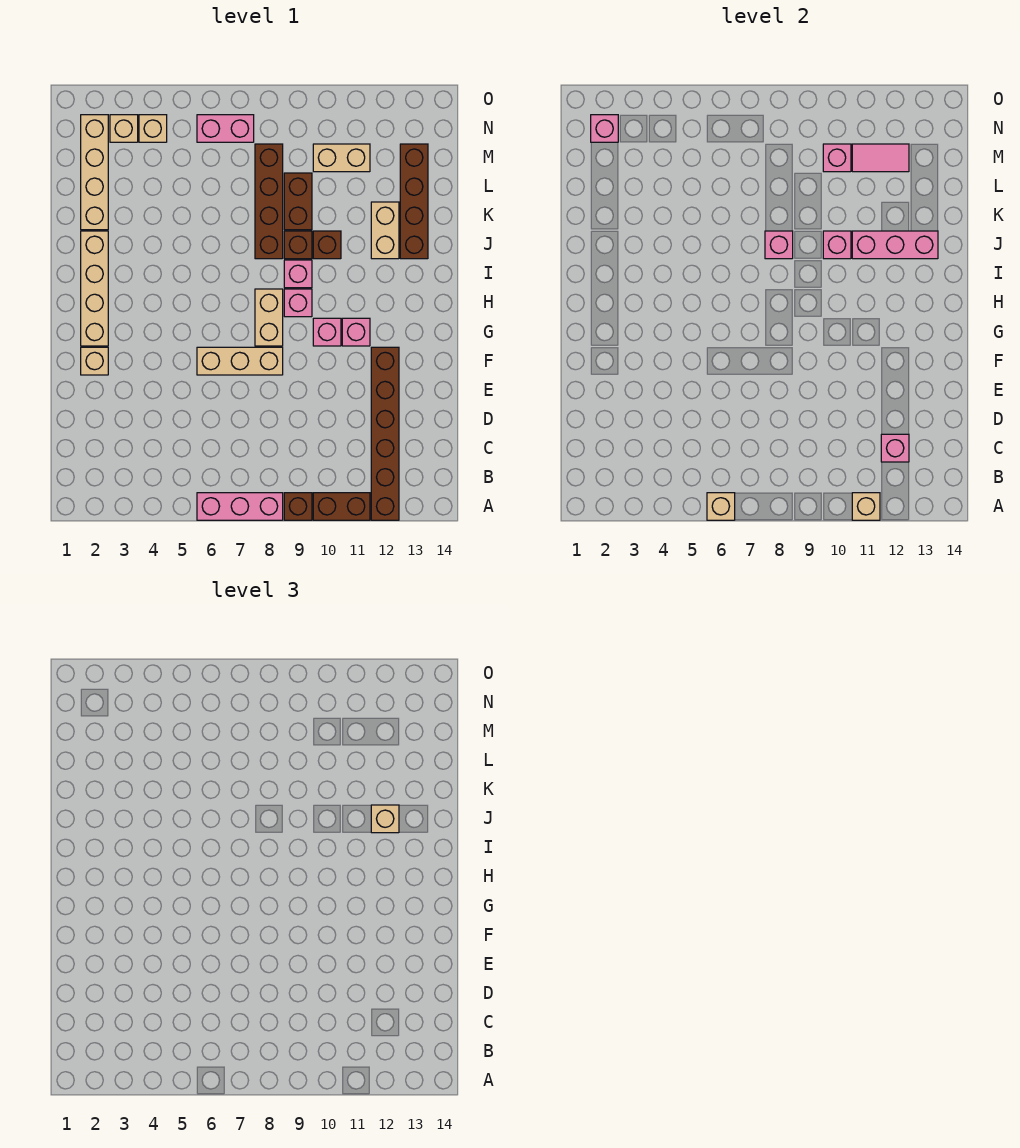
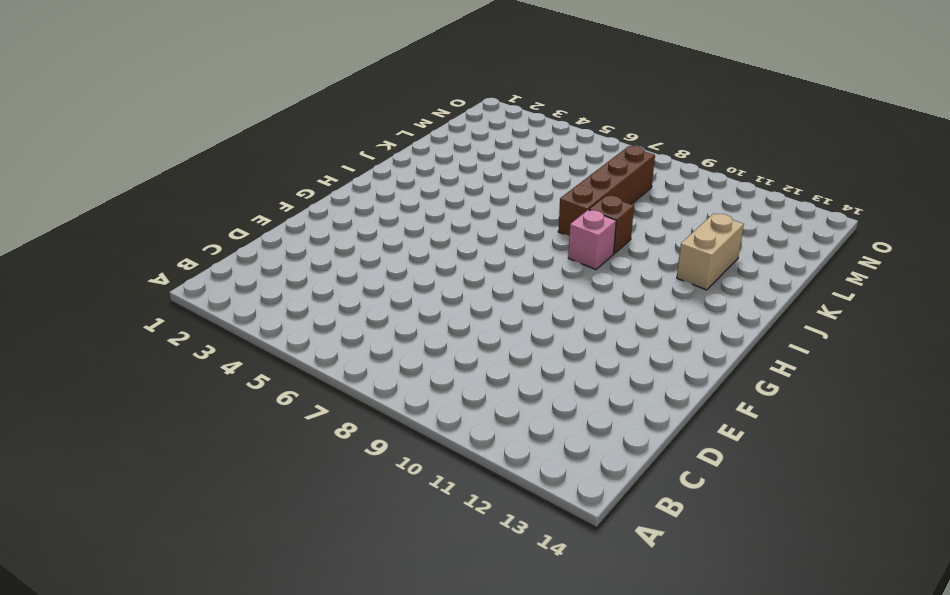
none -> pink brick A6:A8 level 1
none -> brown brick A9 level 1
none -> brown brick A10:A11 level 1
none -> brown brick A12:F12 level 1

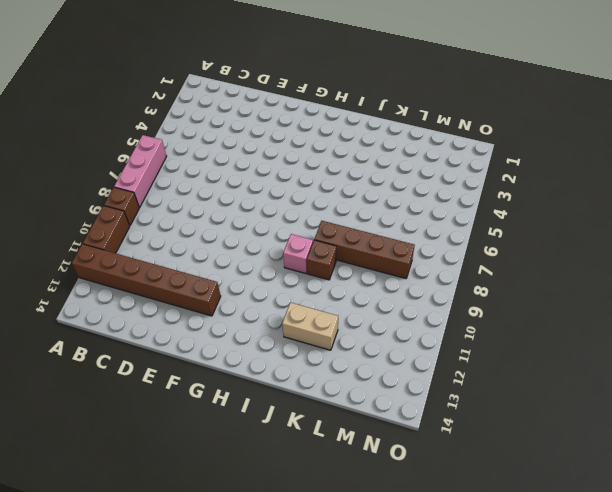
none -> tan brick F2 level 1
none -> tan brick F6:F8 level 1
none -> tan brick G2:J2 level 1
none -> tan brick G8:H8 level 1

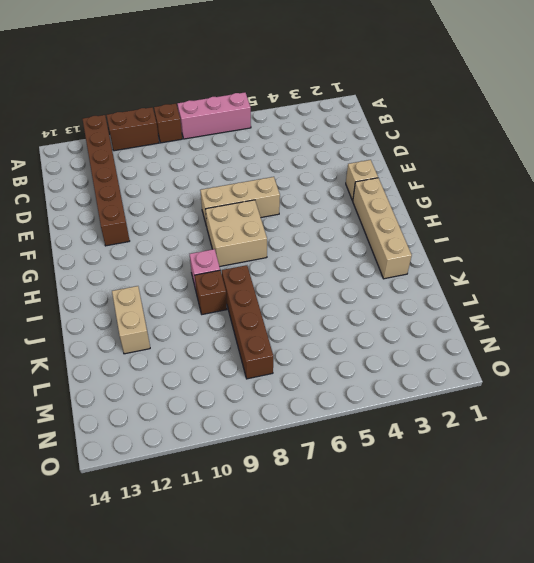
tan brick G7:H8 level 1 -> tan brick G8:H8 level 1
none -> pink brick G10 level 1
none -> pink brick G11 level 1
none -> pink brick H9 level 1
none -> brown brick J10 level 1

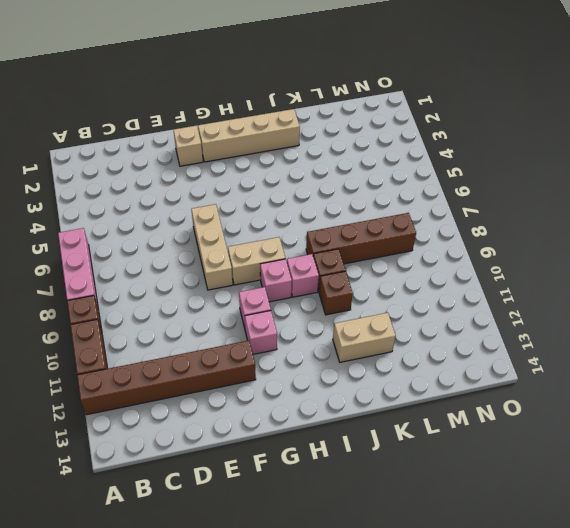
none -> brown brick J13:M13 level 1
none -> tan brick K2:N2 level 1
none -> brown brick K9:L9 level 1
none -> tan brick M10:M11 level 1

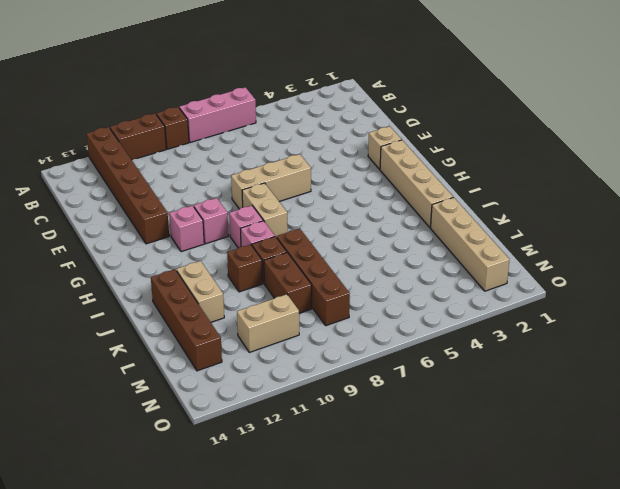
none -> tan brick N3 level 1
none -> tan brick N4 level 1
none -> pink brick N6:N7 level 1
none -> tan brick A6 level 2

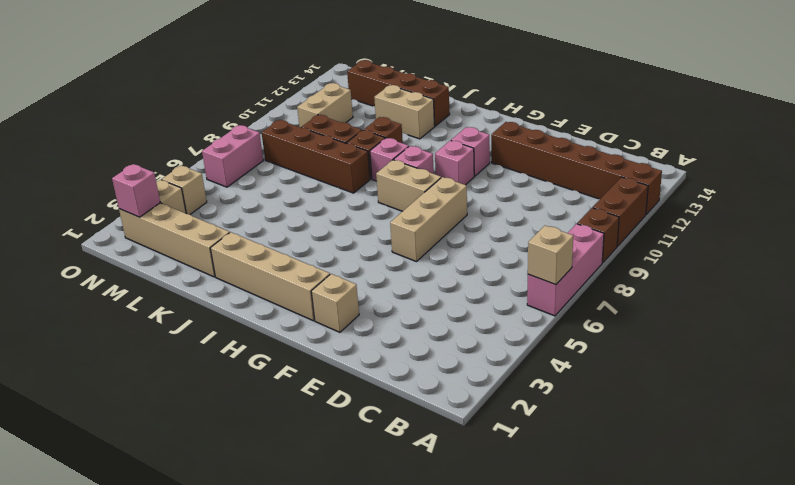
none -> tan brick A11 level 2
none -> pink brick C12 level 2
none -> pink brick J8 level 2
none -> pink brick J10 level 2

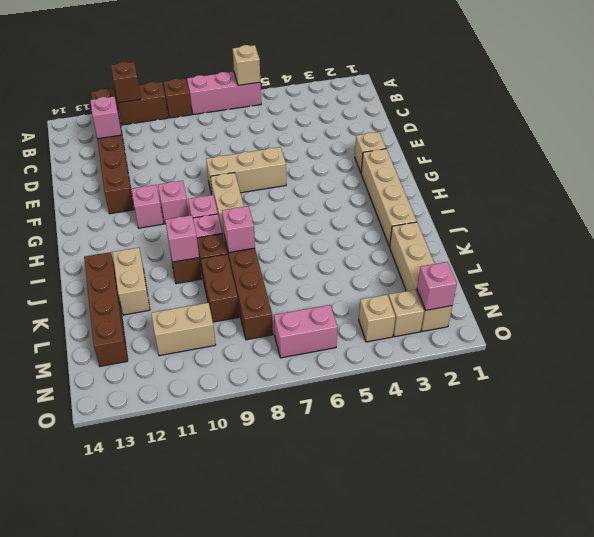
brown brick A11 level 2 -> tan brick A11 level 2
none -> pink brick J11:J13 level 2
none -> pink brick M10 level 2
none -> pink tile M11:M12 level 2
none -> tan brick J12 level 3

